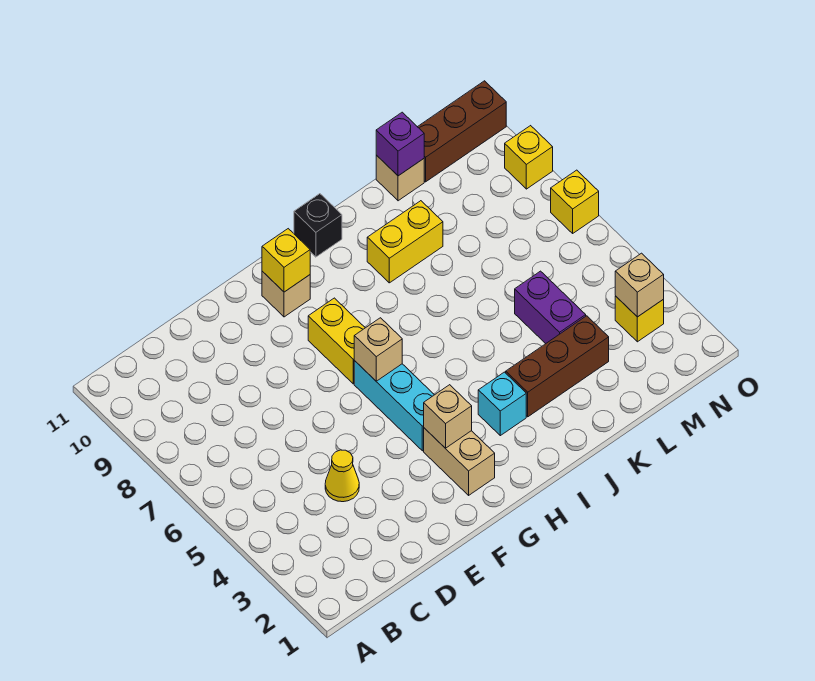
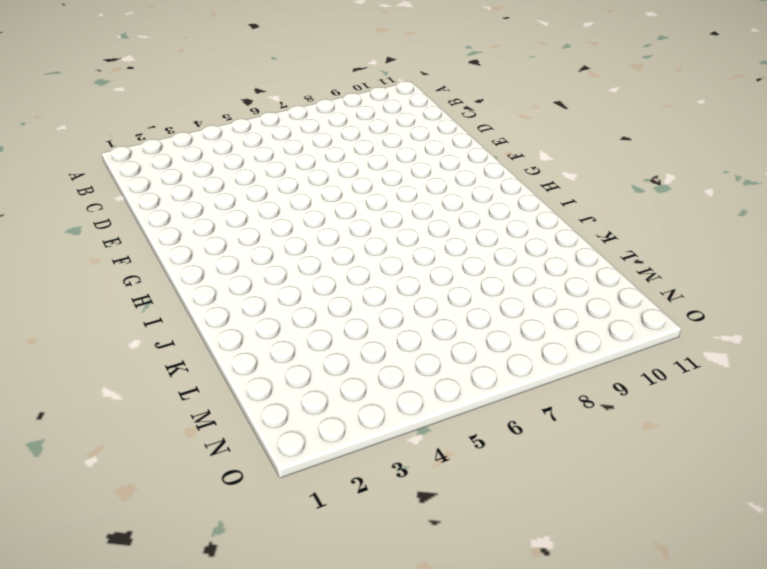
none -> yellow cone D4 level 1
none -> tan brick G2:G3 level 1
none -> cyan brick G4:G6 level 1

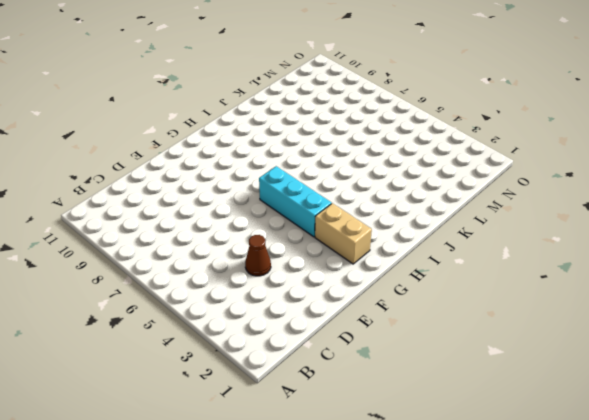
brown cone D4 level 1 -> yellow cone D4 level 1
none -> yellow brick G7:G8 level 1
none -> tan brick G10 level 1
none -> cyan brick I3 level 1

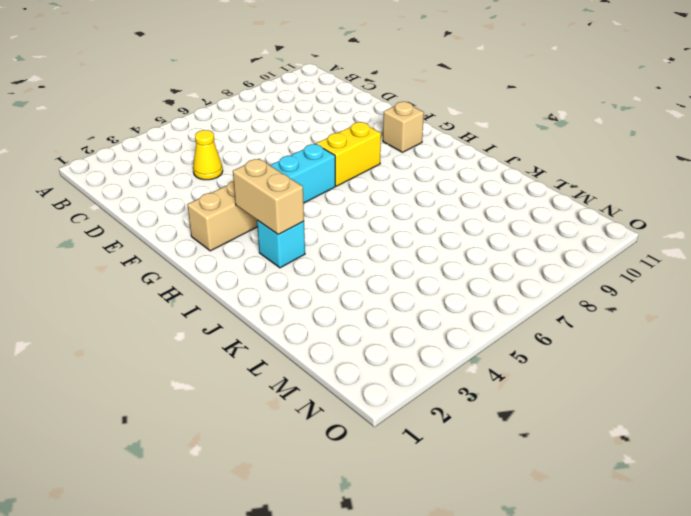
tan brick H3:I3 level 2 -> none
none -> black brick I11 level 1
none -> brown brick J3:L3 level 1
none -> yellow brick J9:K9 level 1

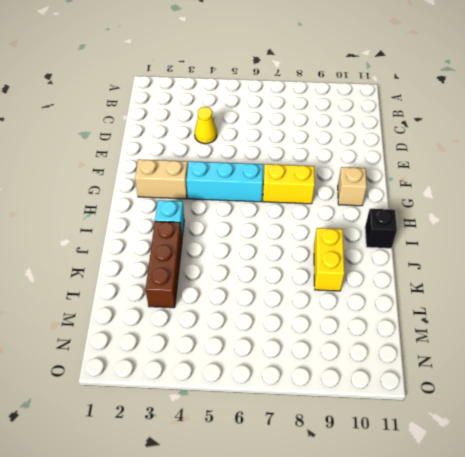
none -> purple brick L4:L5 level 1
none -> tan brick L11 level 1
none -> brown brick M11:O11 level 1

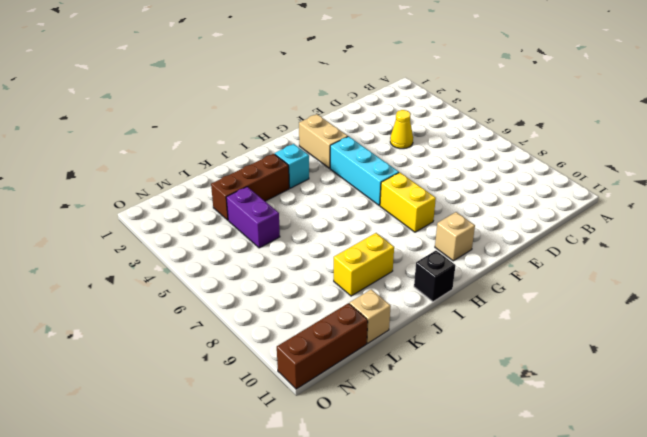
none -> yellow brick N3 level 1
none -> yellow brick O7 level 1
none -> yellow brick O9 level 1

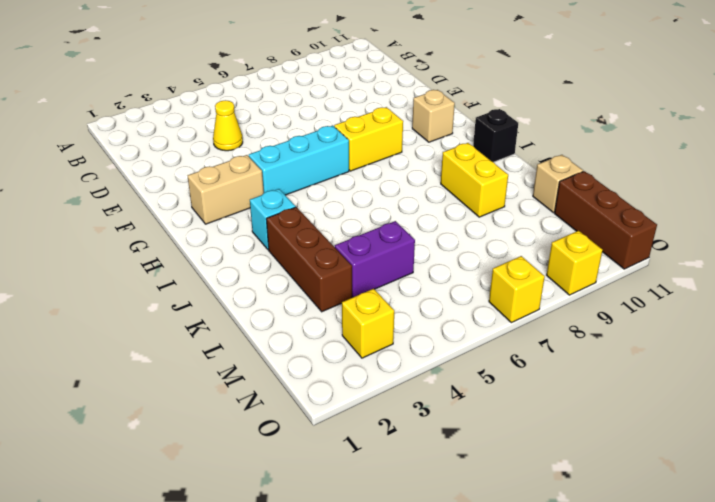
none -> tan brick G3 level 2
none -> tan brick G6 level 2
none -> yellow brick G10 level 2

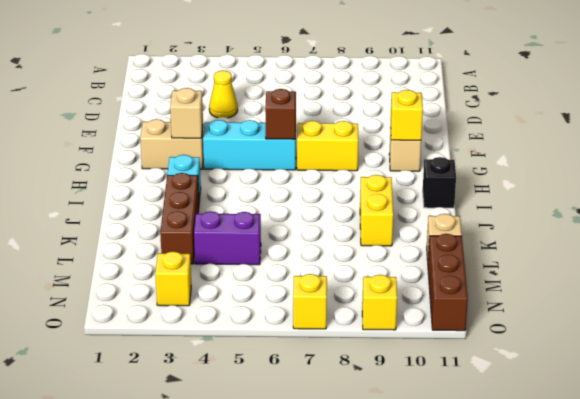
brown brick G6 level 2 -> tan brick G6 level 2
none -> purple brick L11 level 2
none -> tan brick N3 level 2

